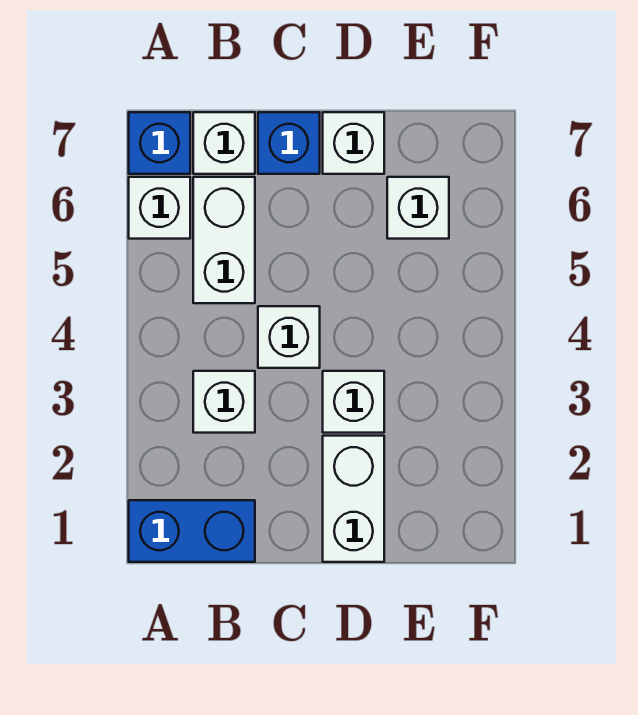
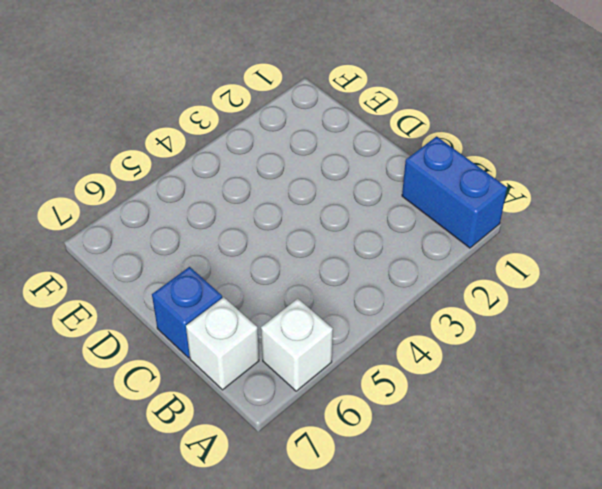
none -> blue brick A7 level 1
none -> white brick B3 level 1
none -> white brick B5:B6 level 1

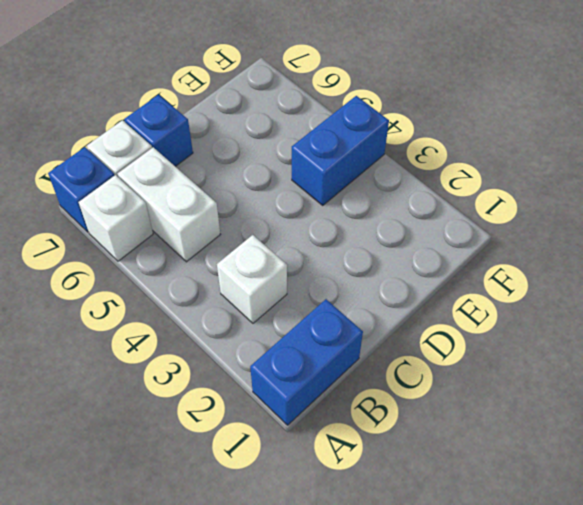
blue brick E4:F4 level 1 -> none
none -> white brick C4 level 1
none -> white brick D1:D2 level 1
none -> white brick D3 level 1

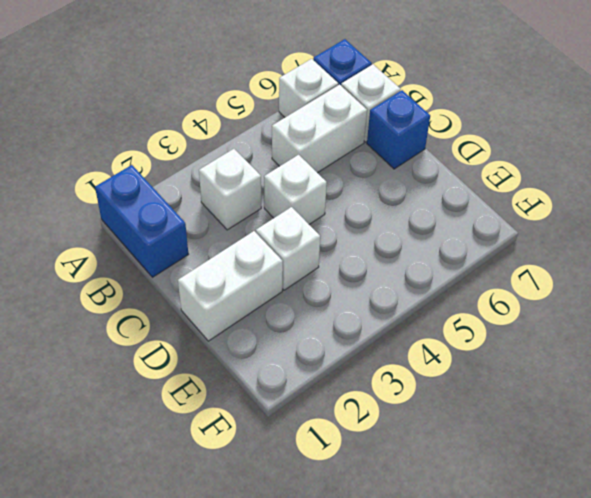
none -> white brick D7 level 1
none -> white brick E6 level 1

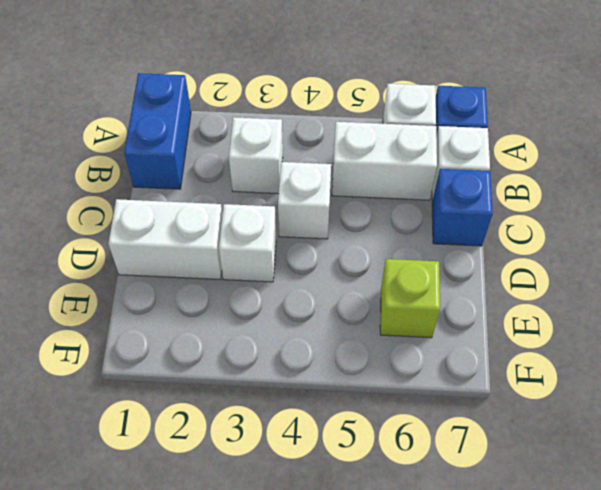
lime brick E6 level 1 -> white brick E6 level 1
none -> white brick D7 level 1

